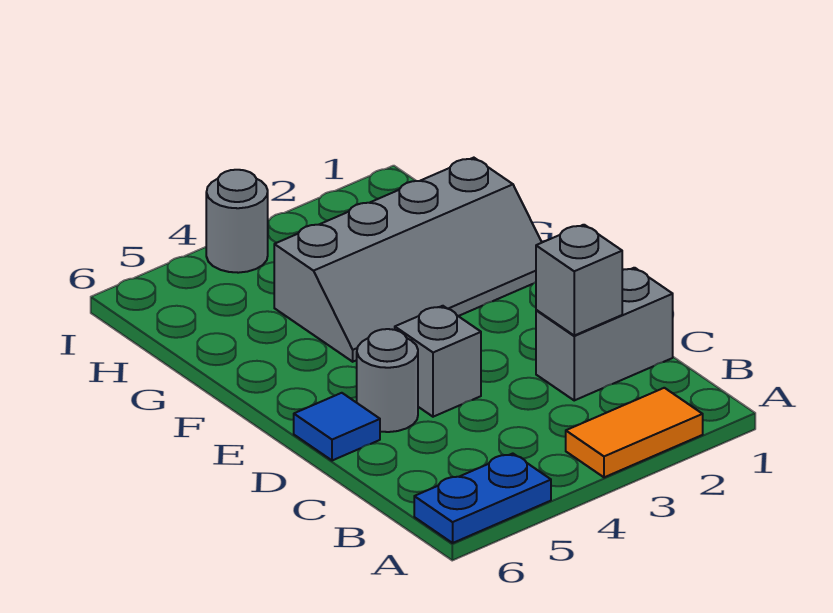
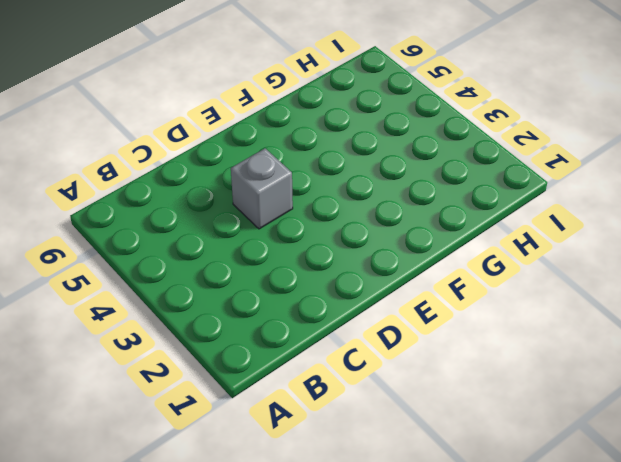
none -> orange tile A2:A3 level 1
none -> blue plate A5:A6 level 1

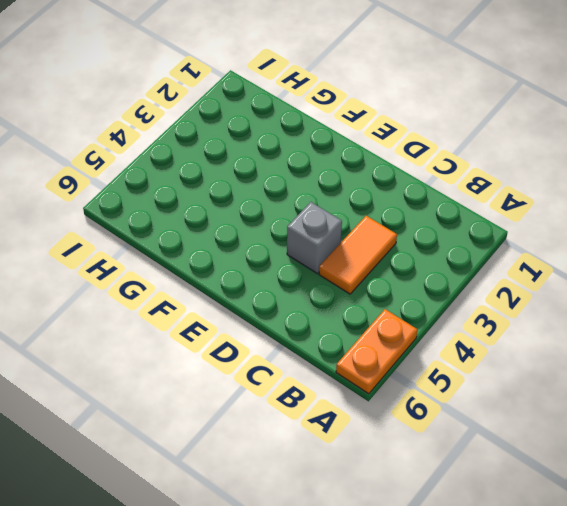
orange plate A5:A6 level 1 -> blue plate A5:A6 level 1
orange tile C3:C4 level 1 -> orange tile A2:A3 level 1
none -> grey brick C1:C2 level 1
none -> grey round brick D5 level 1

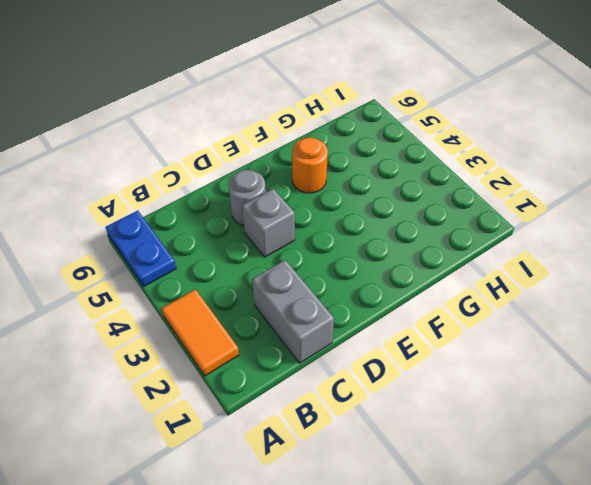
orange round brick F5 level 1 -> none
none -> blue tile D6 level 1
none -> grey slope F1:G4 level 1 top G

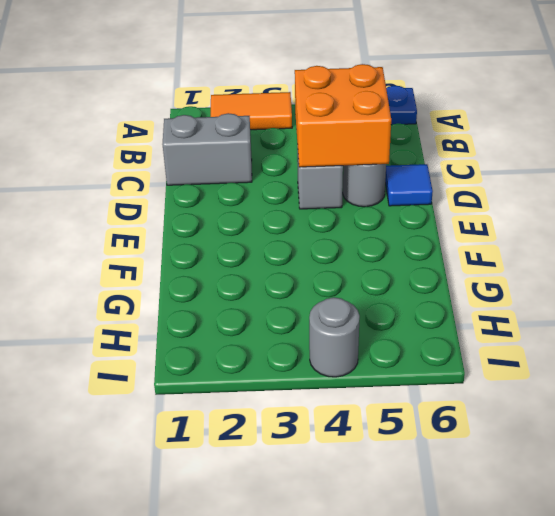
orange brick C4:D5 level 2 -> none
none -> grey slope F1:G4 level 1 top G
none -> grey brick C2 level 2

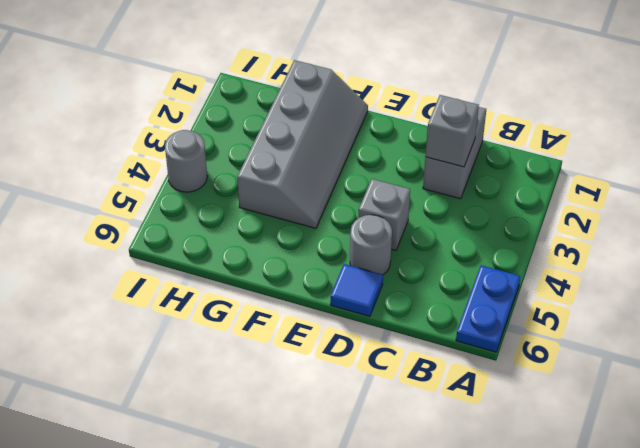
none -> orange tile A2:A3 level 1

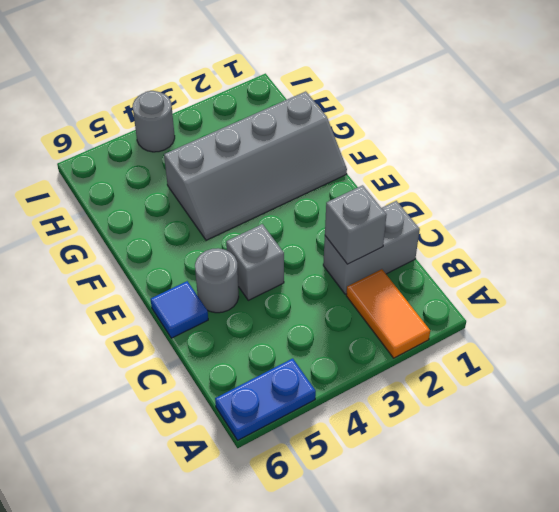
orange tile A2:B2 level 1 -> orange tile A2:A3 level 1

